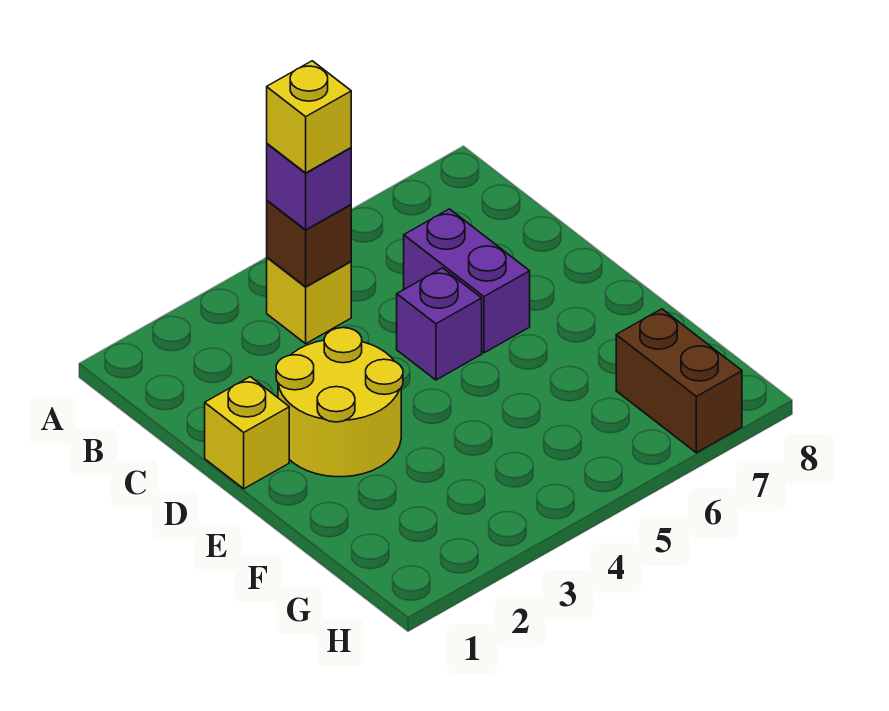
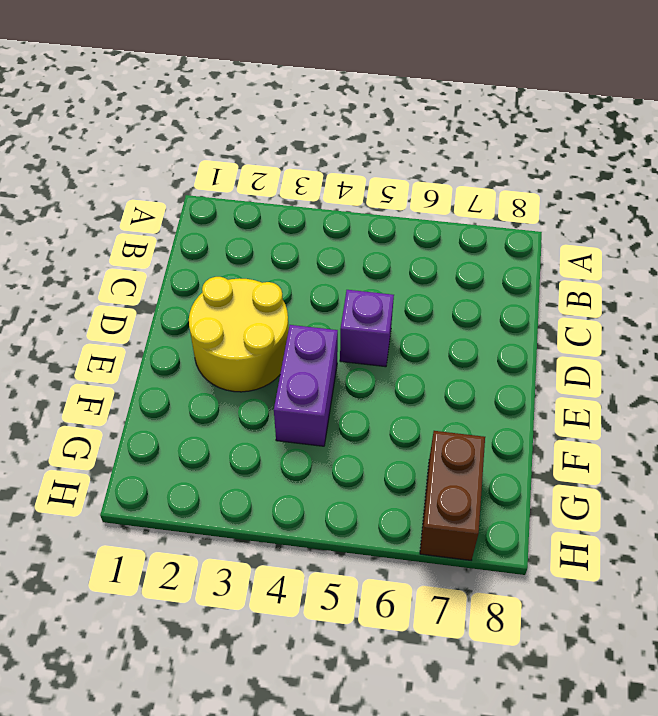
purple brick E4:F4 level 1 -> purple brick C6:D6 level 1
none -> yellow brick B4 level 1
none -> yellow brick D1 level 1

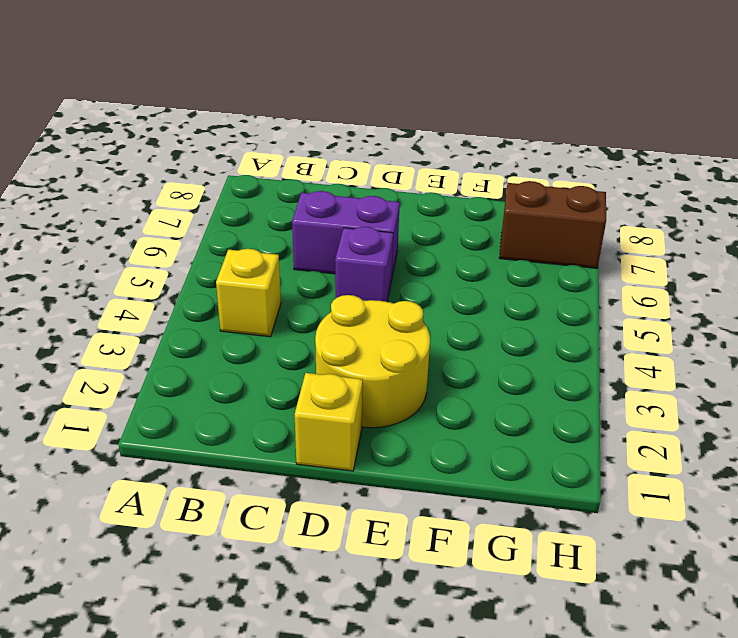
none -> brown brick B4 level 2
none -> purple brick B4 level 3

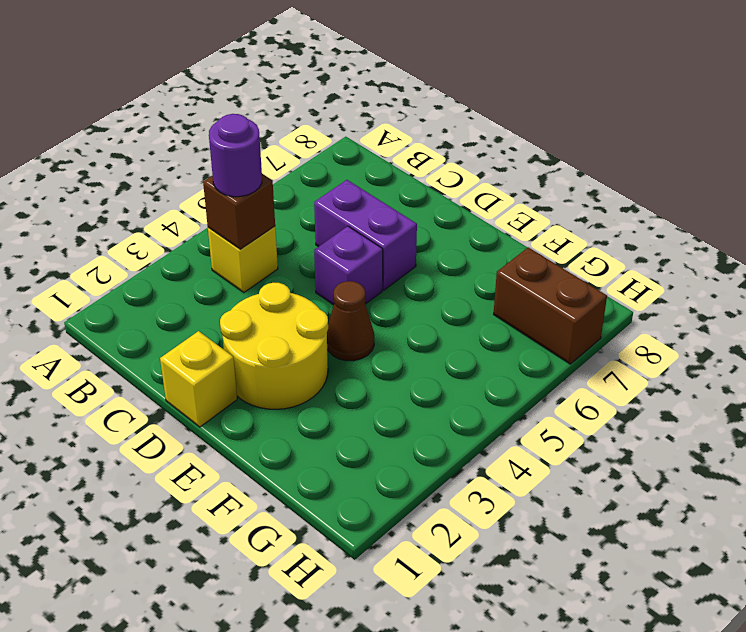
purple round brick B4 level 3 -> purple brick B4 level 3
brown cone E4 level 1 -> none
none -> yellow brick B4 level 4

